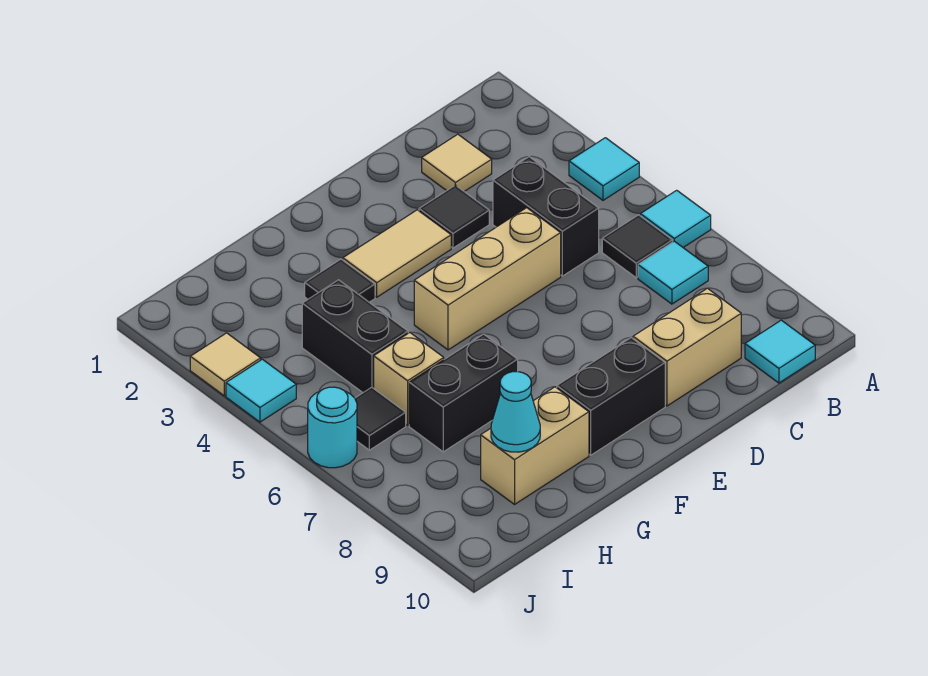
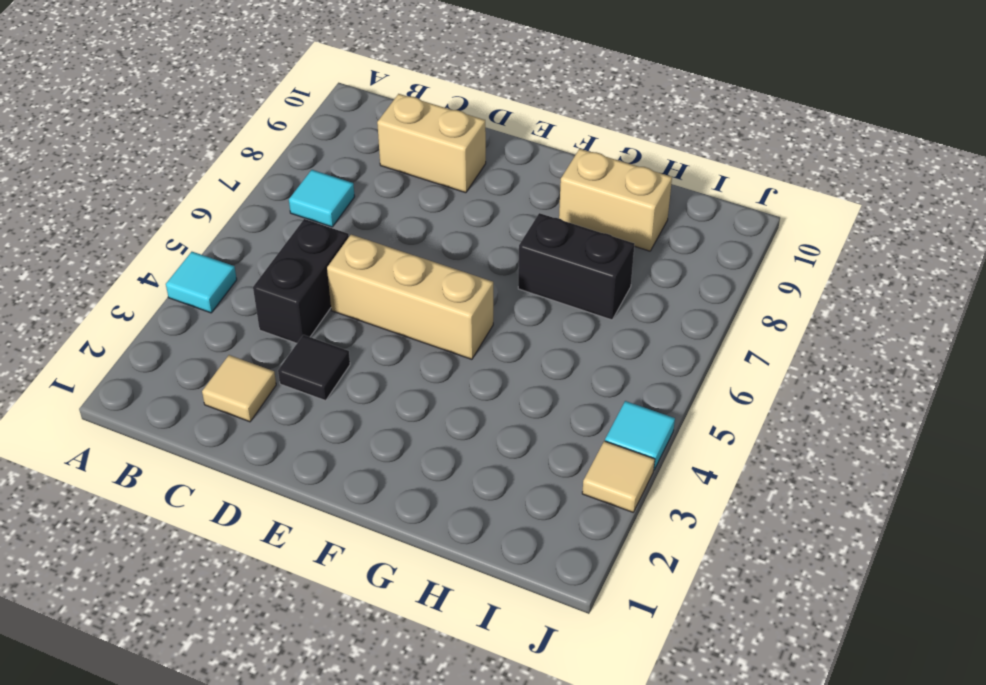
none -> cyan tile A6 level 1
none -> black tile B6 level 1
none -> cyan tile B10 level 1

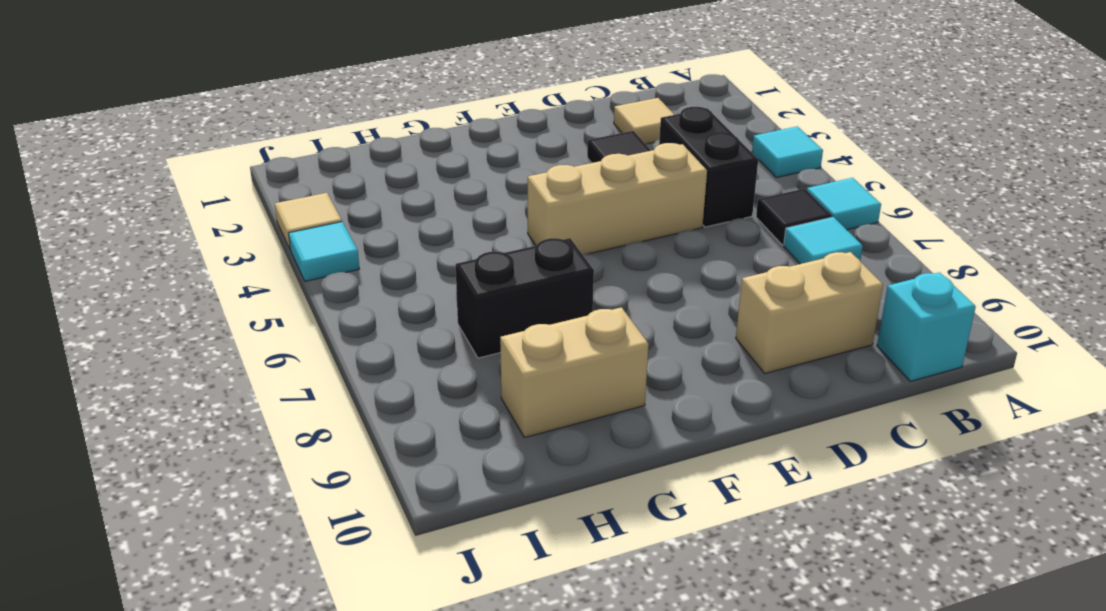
cyan brick B10 level 1 -> cyan tile B10 level 1
none -> tan tile E3:F3 level 1
none -> black brick E9:F9 level 1
none -> black tile G3 level 1

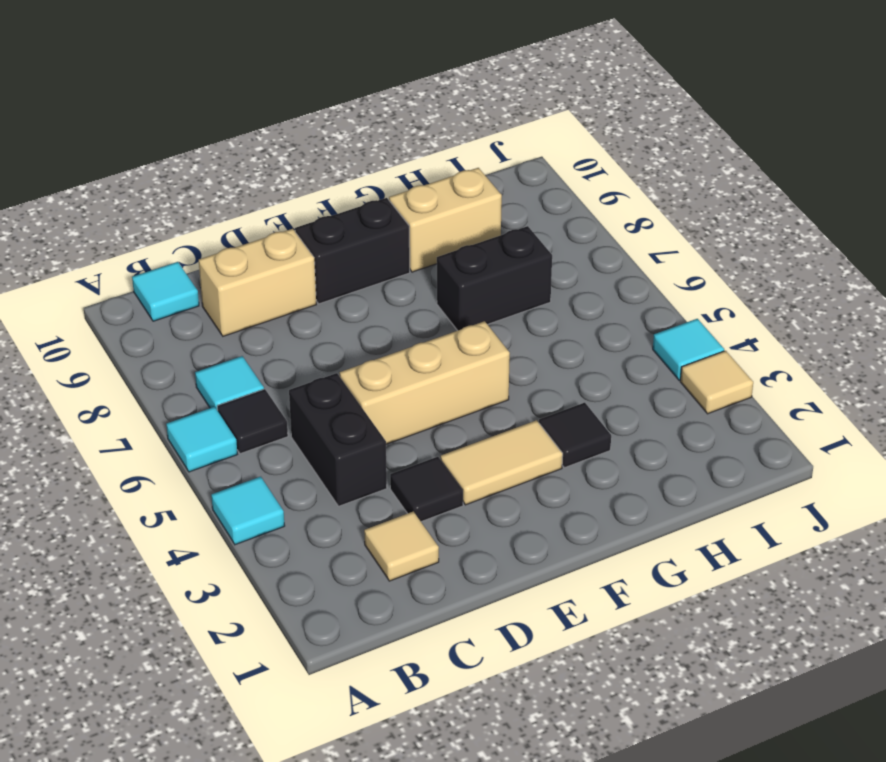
none -> black brick H4:H5 level 1
none -> tan brick H6 level 1
none -> black tile I6 level 1

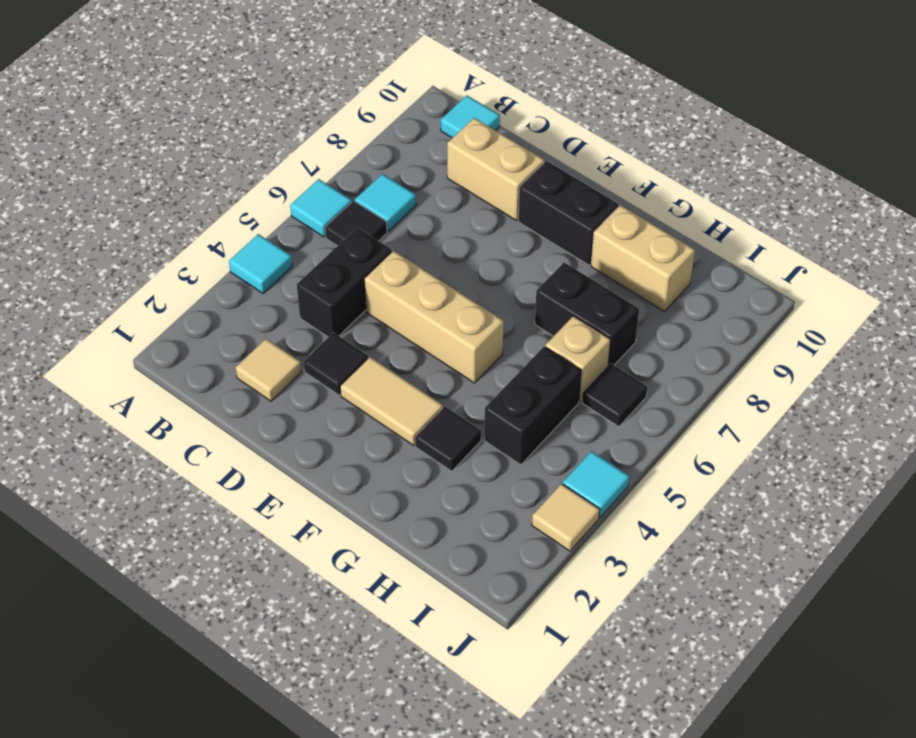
none -> cyan round brick J6 level 1
none -> cyan cone H9 level 2

